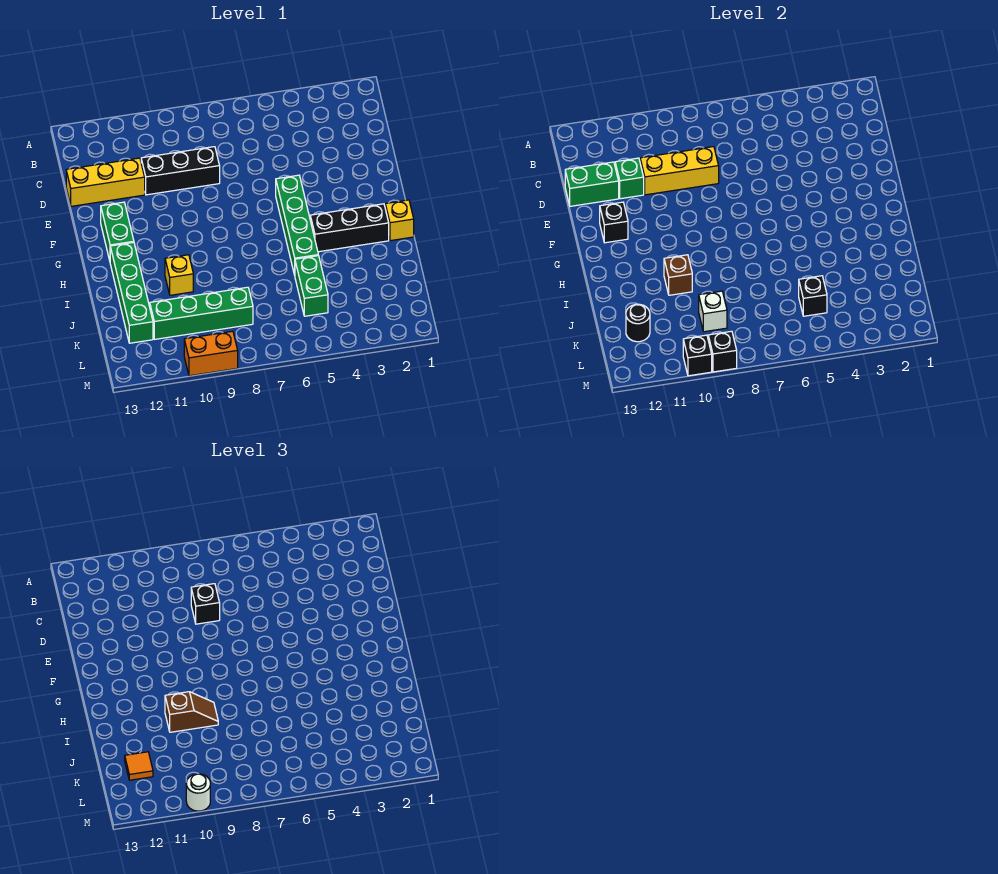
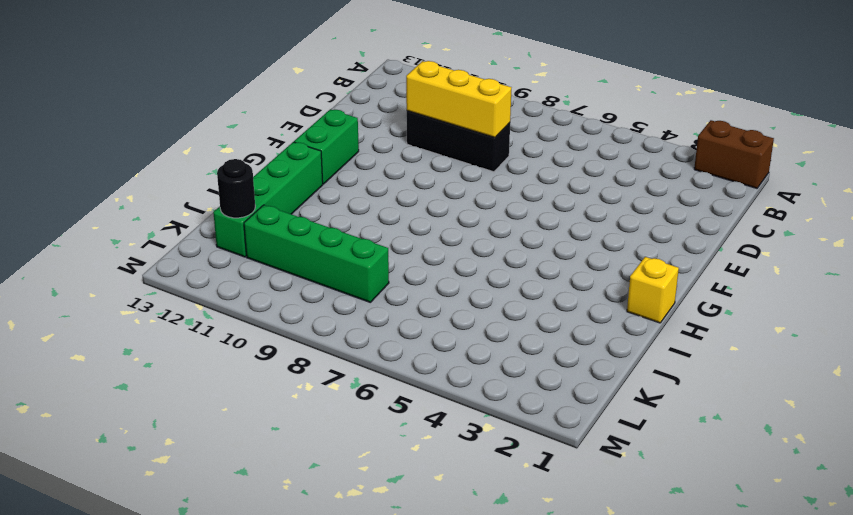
brown brick A1:A2 level 1 -> none
none -> yellow brick D11:D13 level 1
none -> green brick F5:I5 level 1
none -> black brick H2:H4 level 1

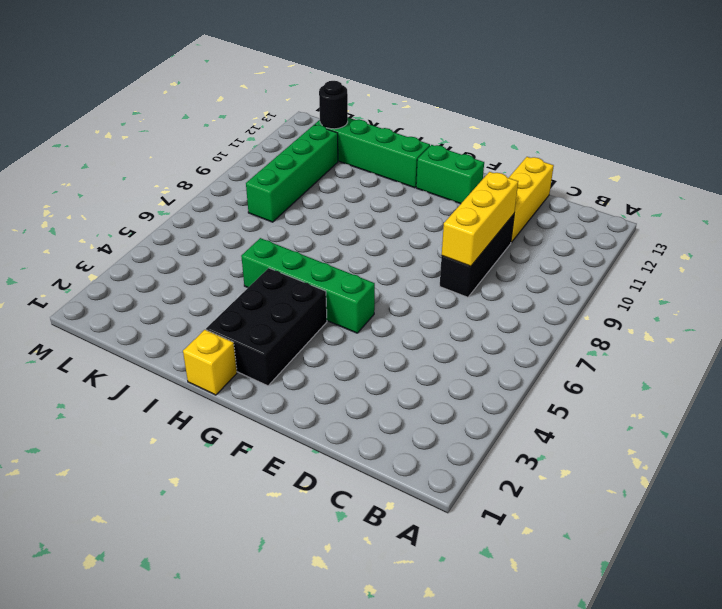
black brick G2:H4 level 1 -> black brick H2:H4 level 1
none -> yellow brick I10 level 1
none -> green brick J5:K5 level 1
none -> orange brick M9:M10 level 1

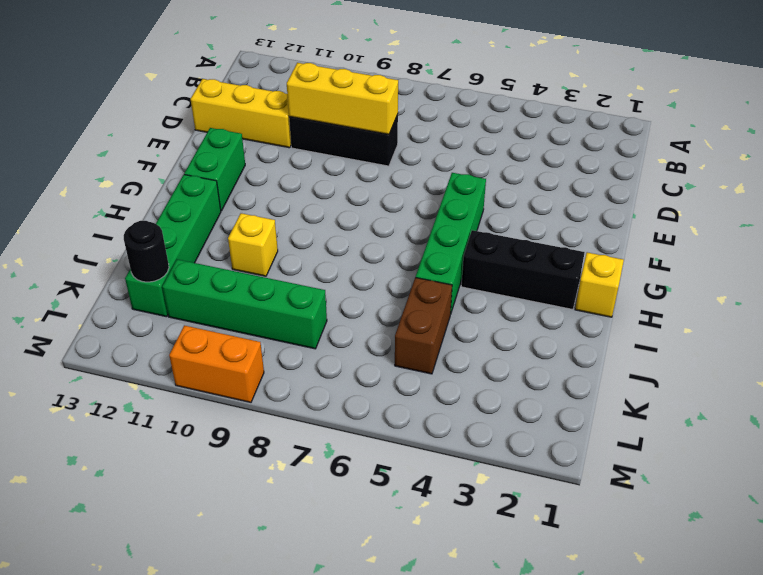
brown brick J5:K5 level 1 -> green brick J5:K5 level 1
none -> green brick D11 level 2
none -> green brick D12:D13 level 2
none -> black brick F12 level 2

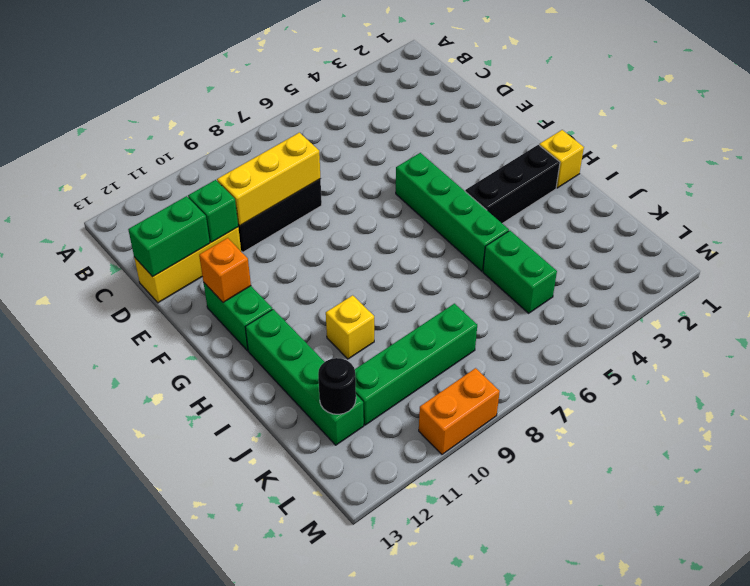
orange brick F12 level 2 -> black brick F12 level 2
none -> brown brick I10 level 2
none -> black brick K5 level 2
none -> white brick K9 level 2

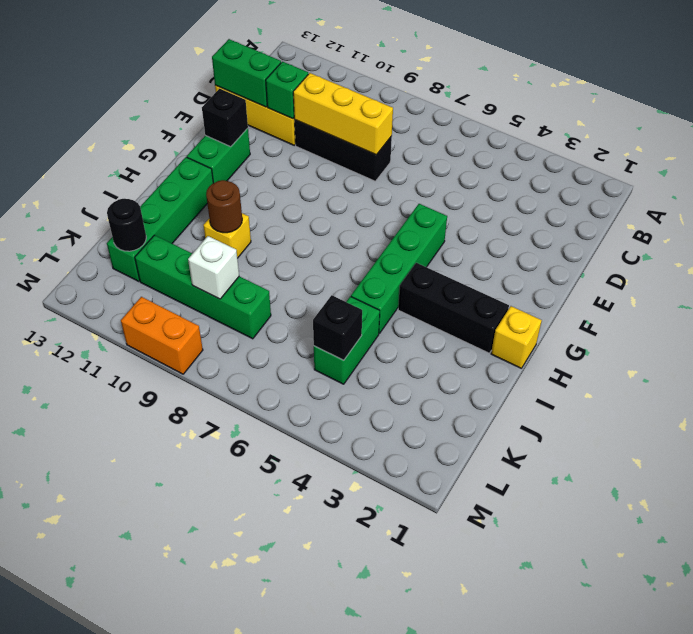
brown round brick I10 level 2 -> brown brick I10 level 2
none -> black brick M9 level 2
none -> black brick M10 level 2
none -> black brick D8 level 3

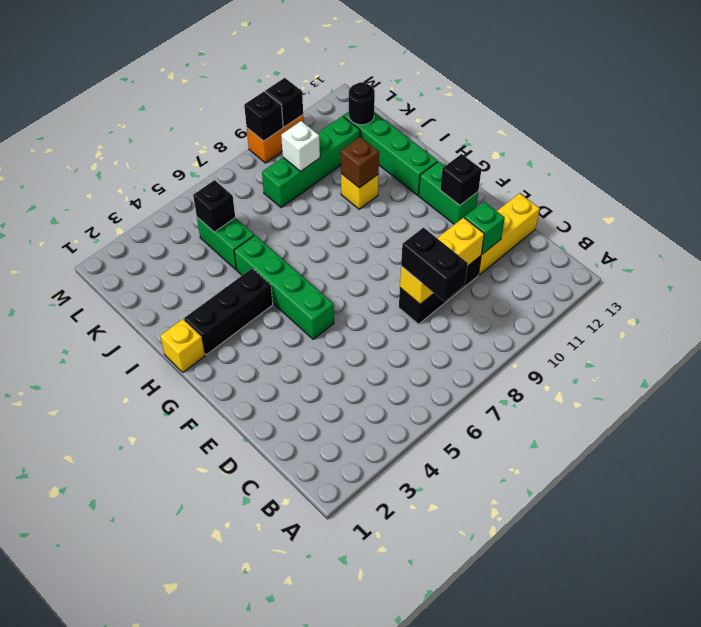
black brick C8:D8 level 3 -> black brick D8 level 3
none -> green brick D12:D13 level 2
none -> brown slope I9:I10 level 3 top 10
none -> orange tile K12 level 3

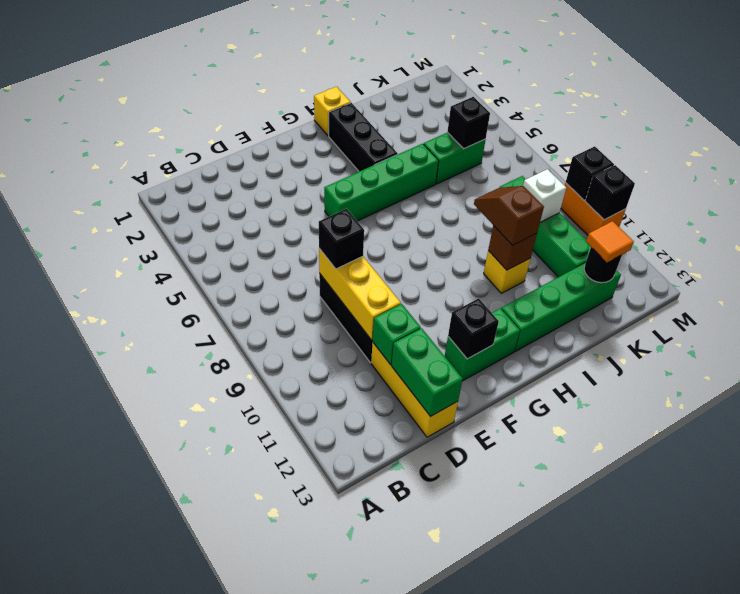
none -> white round brick M10 level 3

